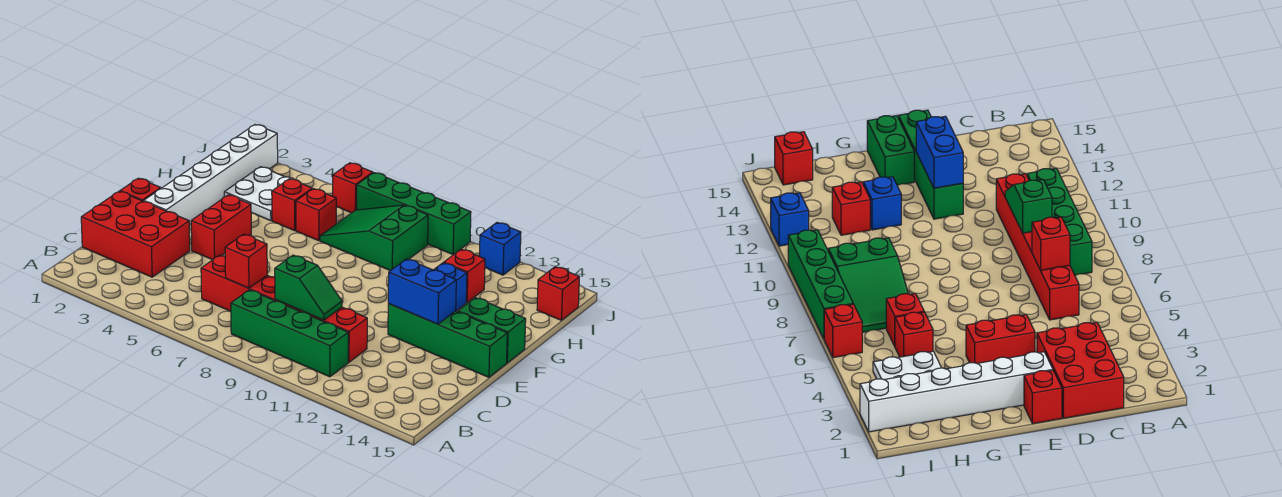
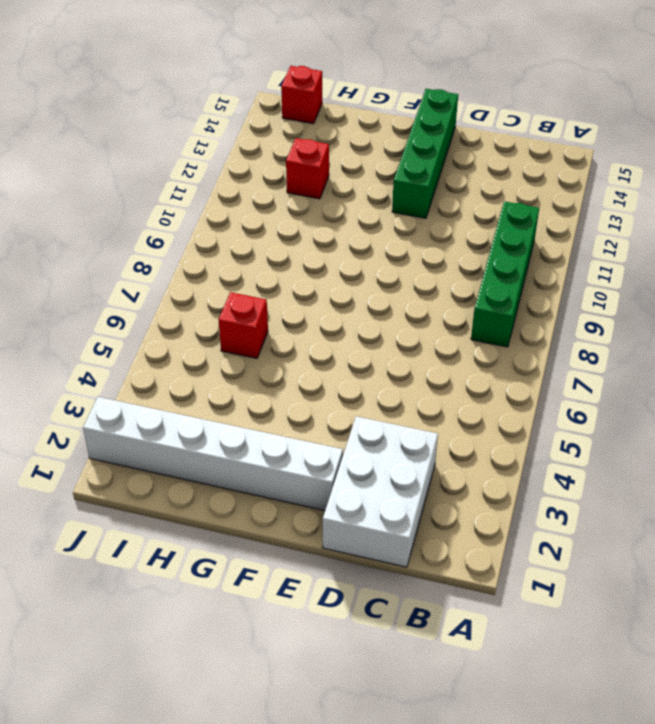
white brick C1:D3 level 1 -> red brick C1:D3 level 1
none -> red brick C6:C11 level 1
none -> red brick E1 level 1
none -> red brick E4:F4 level 1

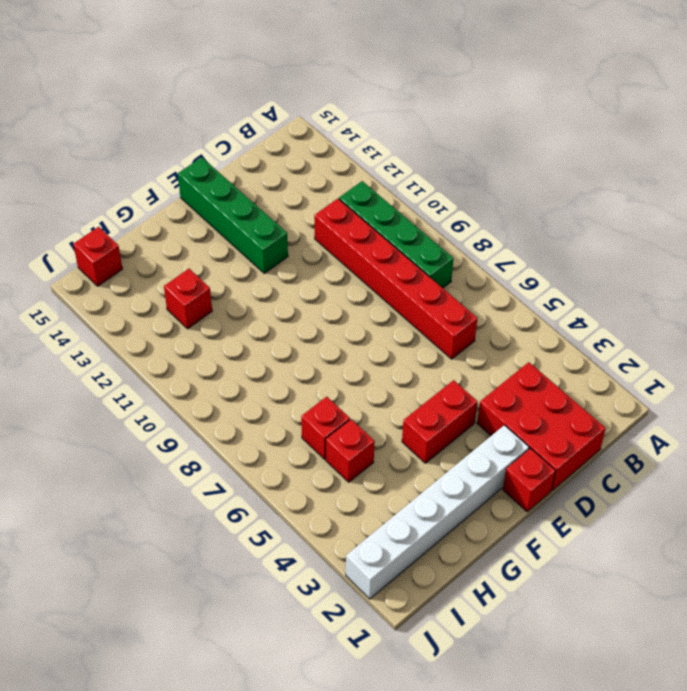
none -> green brick F14:F15 level 1
none -> blue brick G12 level 1
none -> white plate H3:I4 level 1

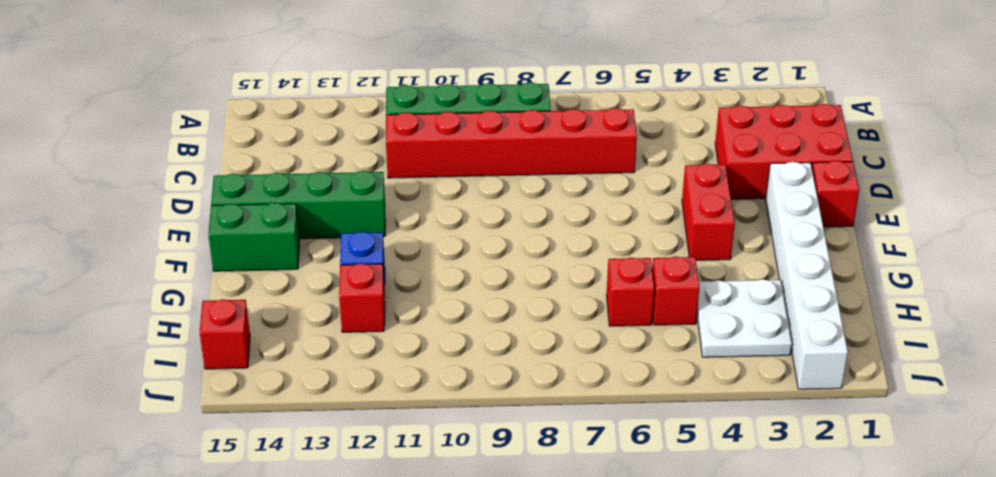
none -> green slope H7:I9 level 1 top 9
none -> red brick J6 level 1
none -> green brick J7:J10 level 1

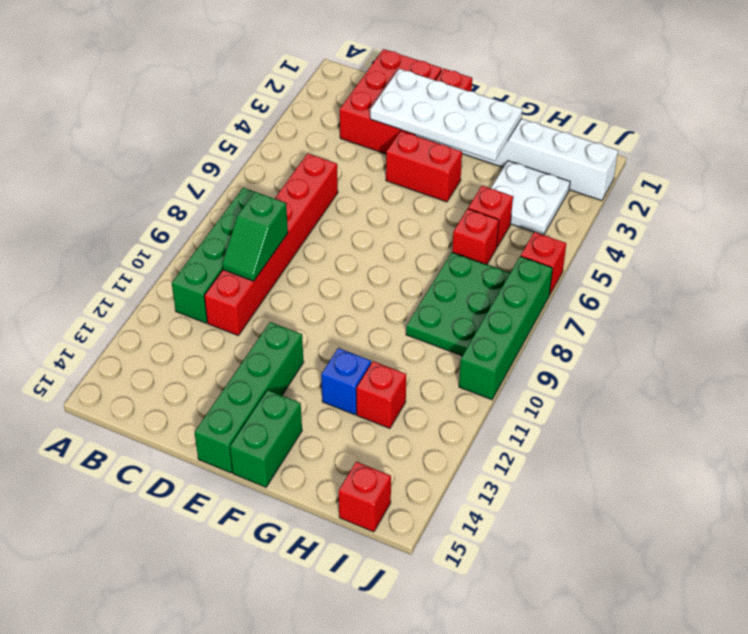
white plate D2:G3 level 2 -> none
green plate H7:I9 level 1 -> green slope H7:I9 level 1 top 9
none -> blue brick J12 level 1
none -> red brick C7 level 2
none -> blue brick E12:E13 level 2

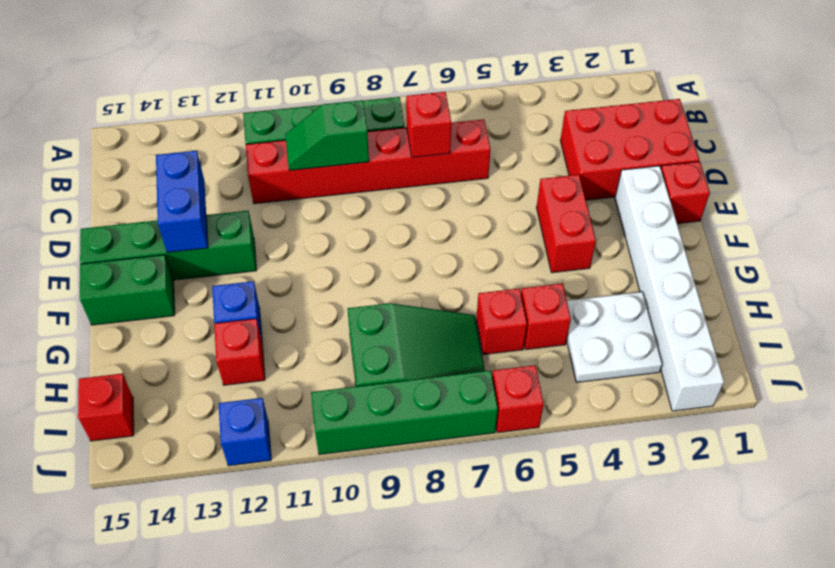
blue brick D13:E13 level 2 -> blue brick E12:E13 level 2

